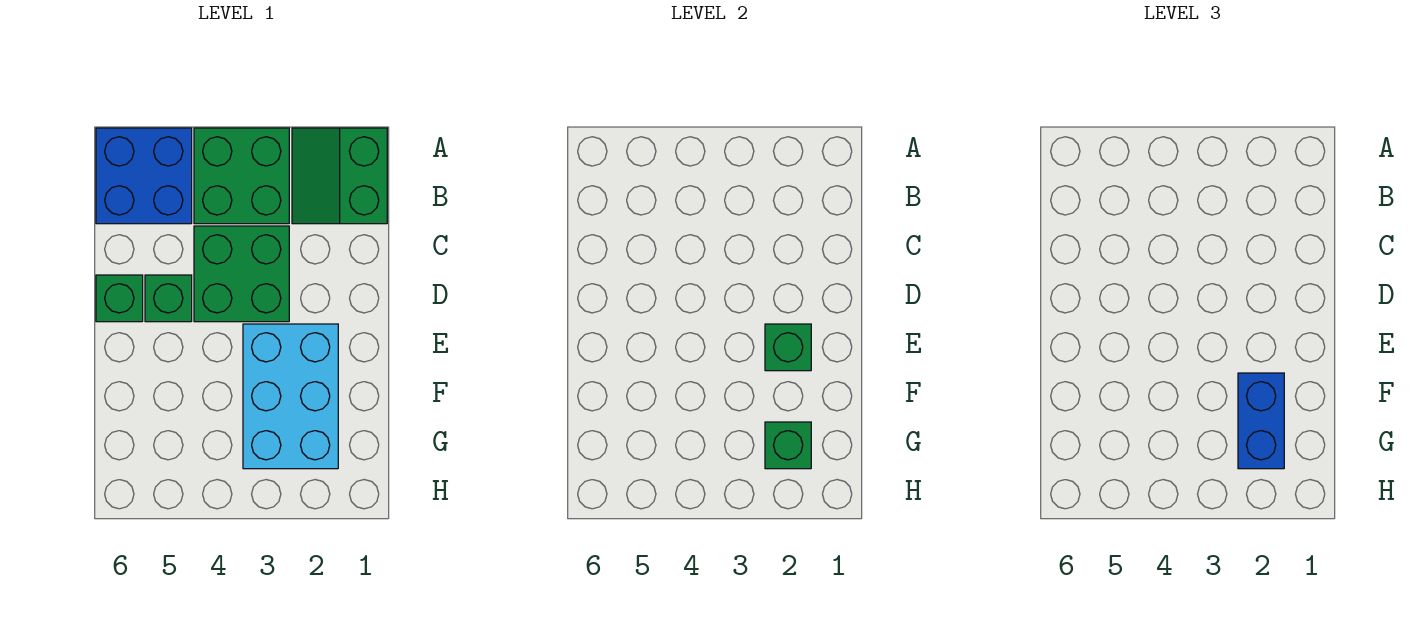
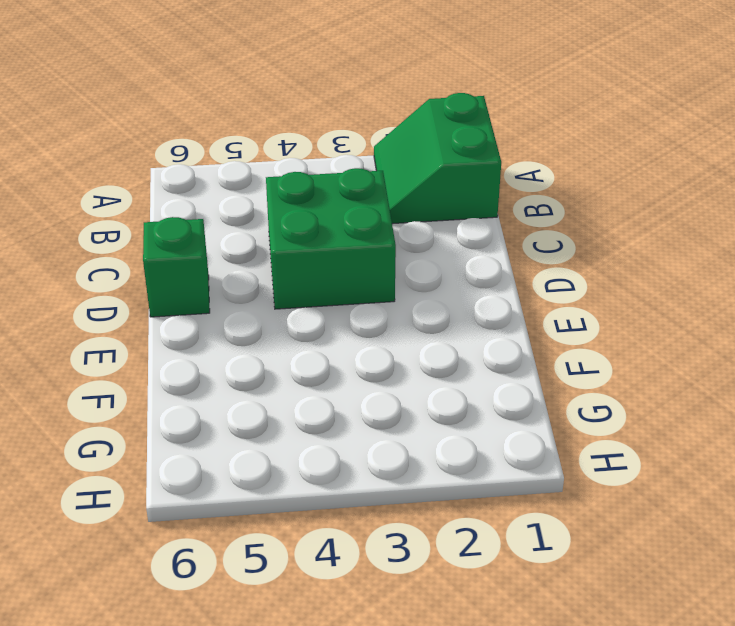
none -> green brick A3:B4 level 1
none -> blue brick A5:B6 level 1

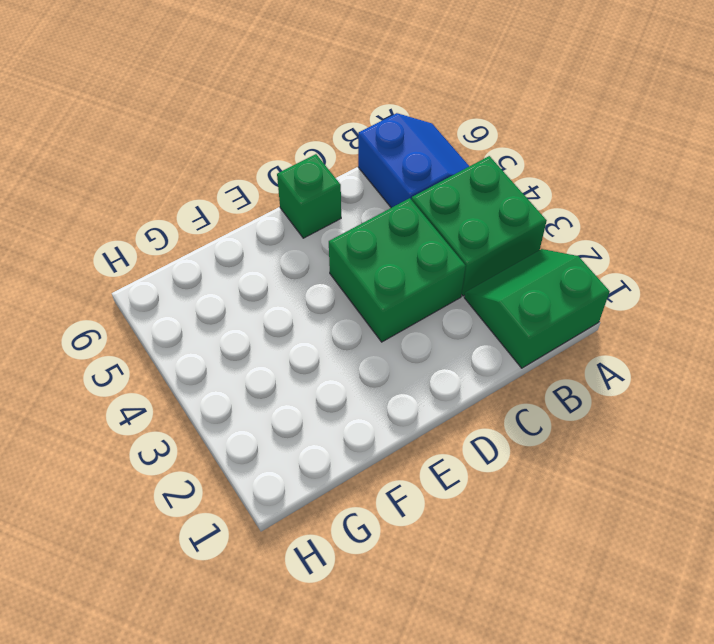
blue slope A5:B6 level 1 top B -> blue brick A5:B6 level 1
none -> green brick D5 level 1
none -> cyan brick E2:G3 level 1

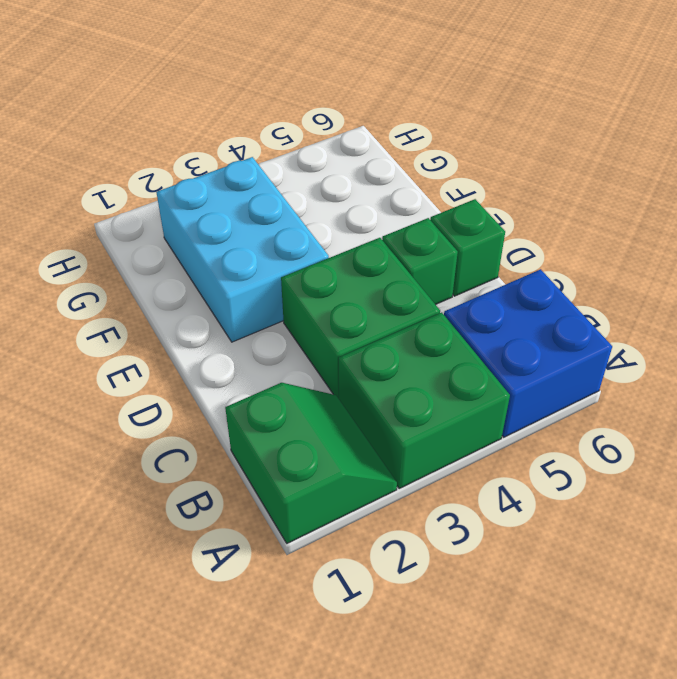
none -> green brick E2 level 2
none -> green brick G2 level 2

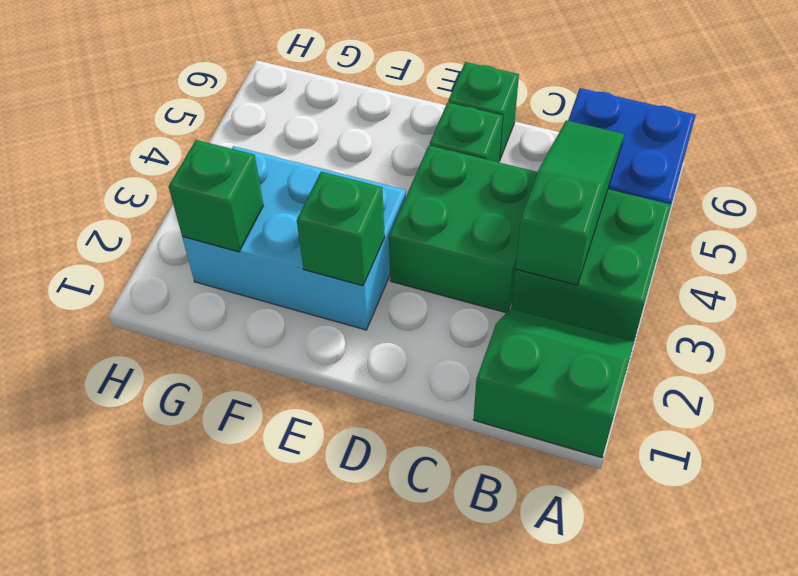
green slope B3:B5 level 2 top 3 -> none
none -> blue brick F2:G2 level 3

